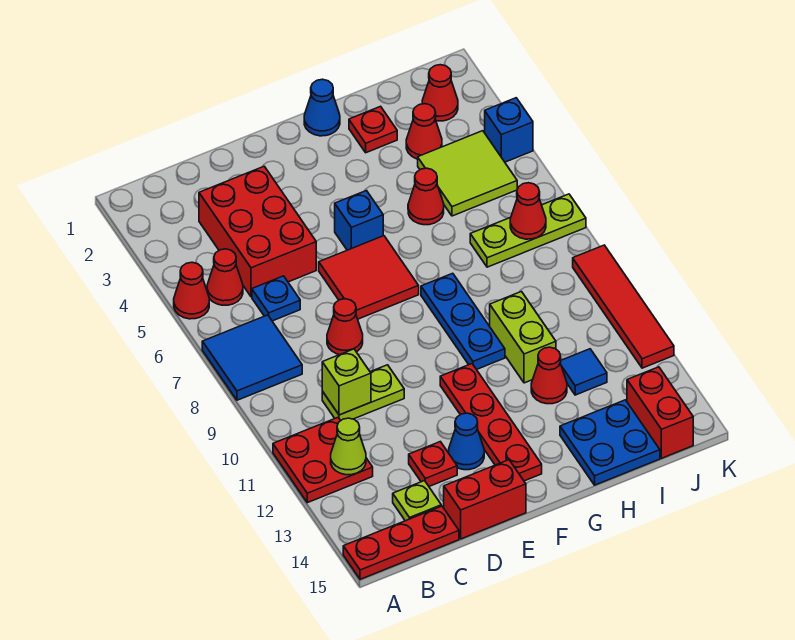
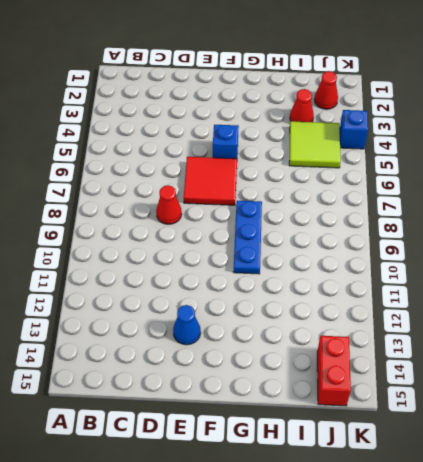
none -> red cone A5 level 1
none -> blue tile A7:B8 level 1
none -> red plate A11:B12 level 1
none -> red plate A15:C15 level 1

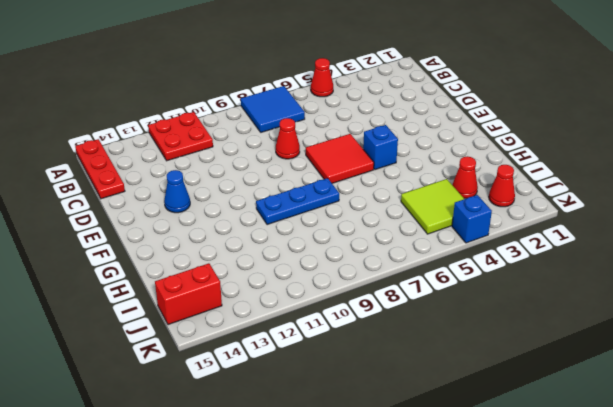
none -> red cone B5 level 1
none -> red brick C3:D5 level 1
none -> blue plate C6 level 1
none -> lime plate C10:D10 level 1

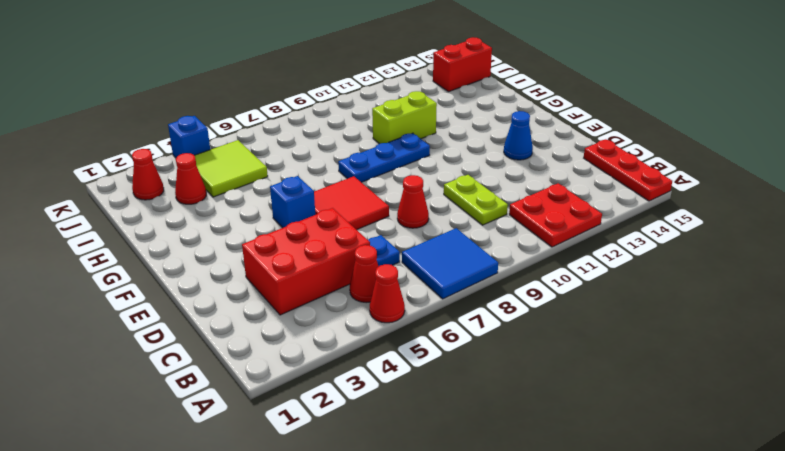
none -> lime plate C14 level 1
none -> red plate D13 level 1
none -> red brick D15:E15 level 1
none -> red plate F11:F14 level 1

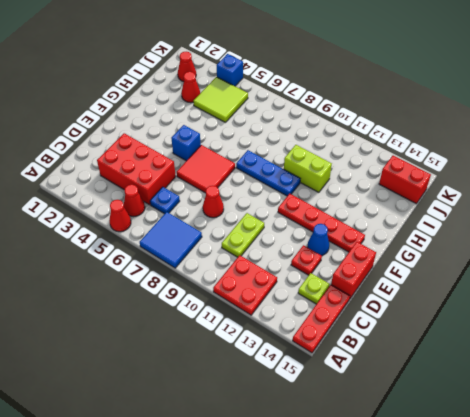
none -> blue cone G1 level 1
none -> red plate H2 level 1
none -> red cone H5 level 1
none -> red cone H12 level 1

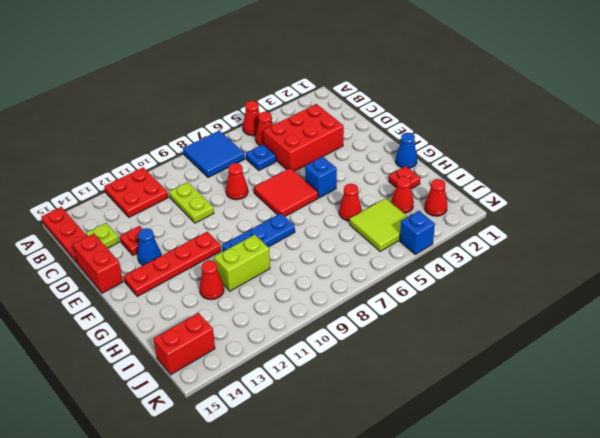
none -> blue plate H14:I15 level 1
none -> lime plate I7:K7 level 1
none -> blue tile I12 level 1
none -> red tile K9:K12 level 1

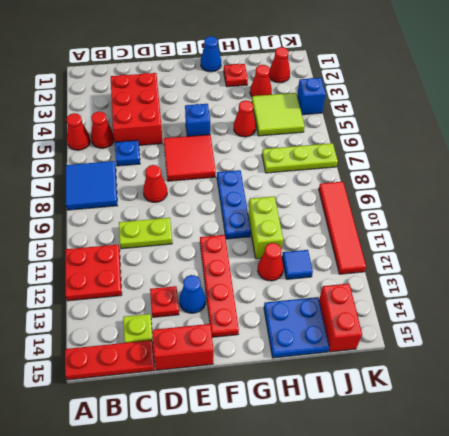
none -> lime cone B12 level 2
none -> lime brick C10 level 2
none -> red cone J7 level 2

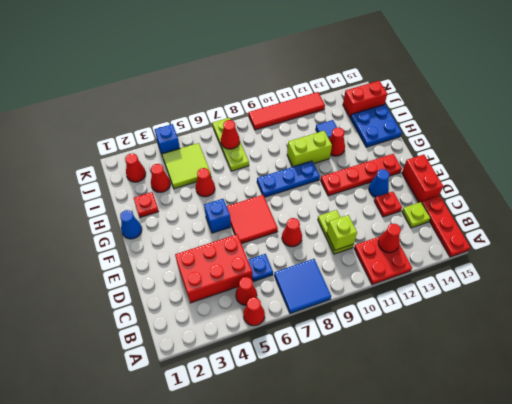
red cone B12 level 2 -> lime cone B12 level 2

